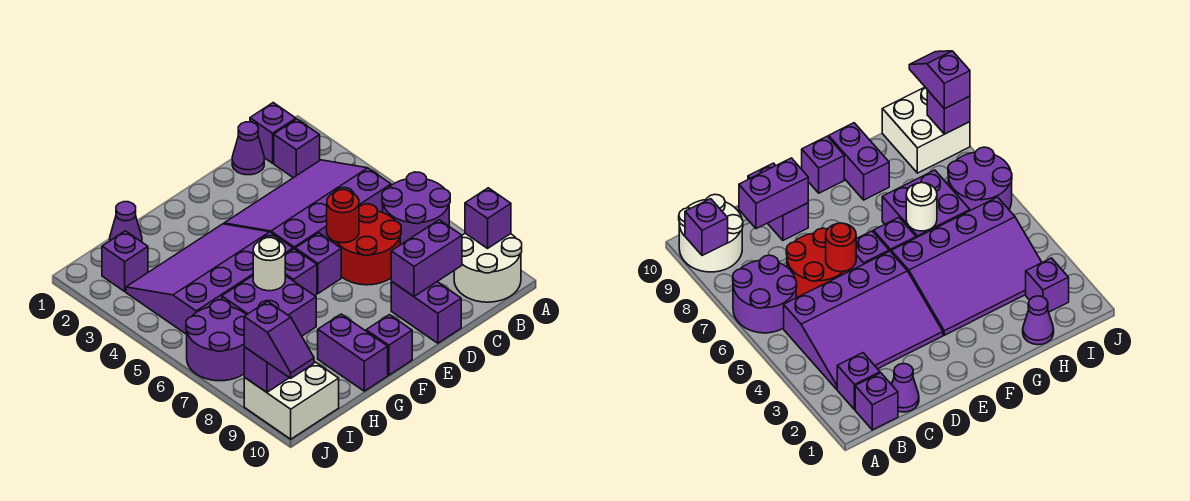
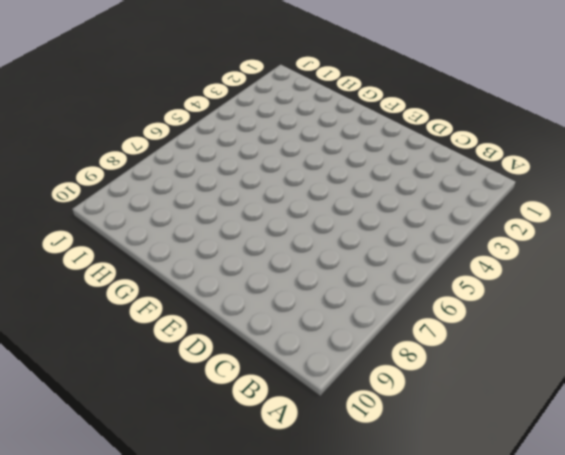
none -> purple round brick A6:B7 level 1
none -> white round brick A9:B10 level 1
none -> purple brick B1 level 1

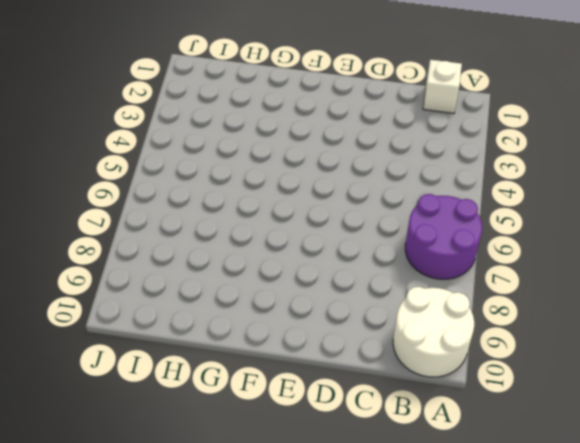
white brick B1 level 1 -> purple brick B1 level 1
none -> purple brick B2 level 1
none -> purple slope B3:E5 level 1 top 5
none -> purple cone C1 level 1

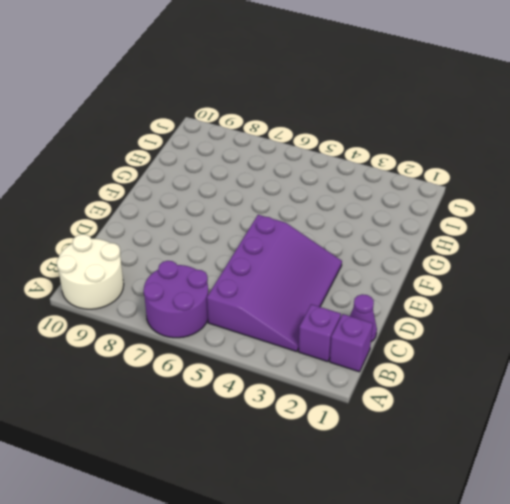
none -> red round brick C6:D7 level 1
none -> purple brick D9:D10 level 1
none -> purple brick E6 level 1

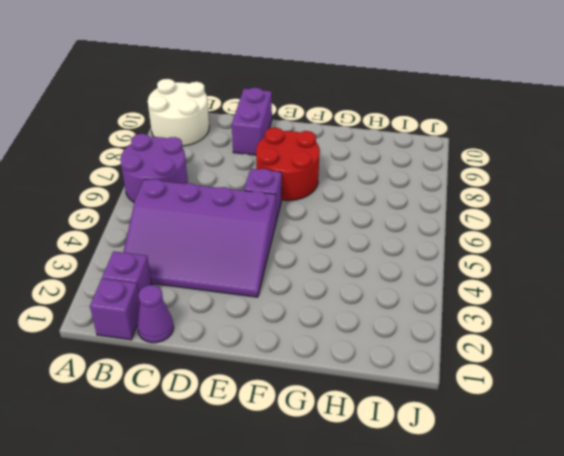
red round brick E7:F8 level 1 -> red round brick C6:D7 level 1
none -> purple slope F3:I5 level 1 top 5
none -> purple brick F6 level 1
none -> purple brick F10 level 1

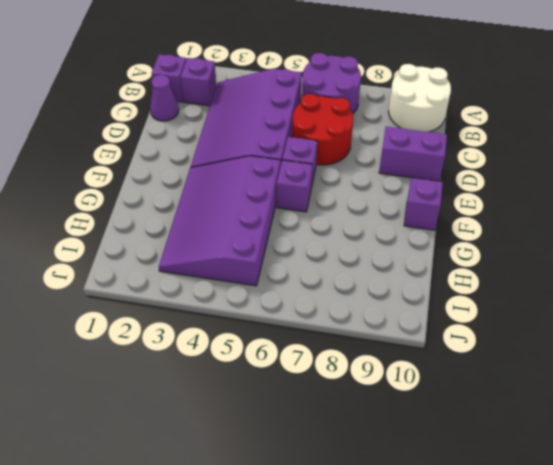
none -> purple brick G6:H7 level 1
none -> purple brick G9:G10 level 1
none -> purple cone H1 level 1

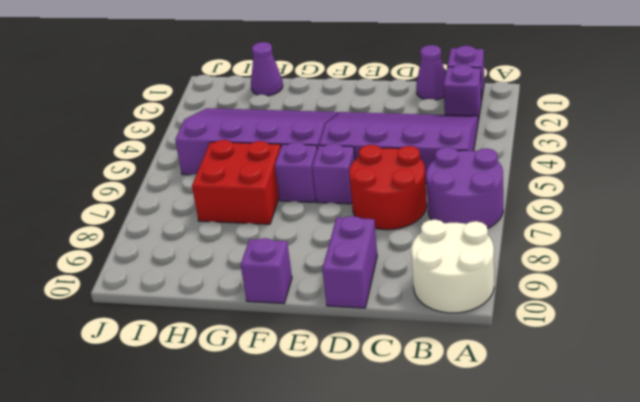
red brick G6:H7 level 1 -> purple brick G6:H7 level 1
none -> purple brick G9:G10 level 1
none -> purple brick I2 level 1
none -> purple round brick I6:J7 level 1

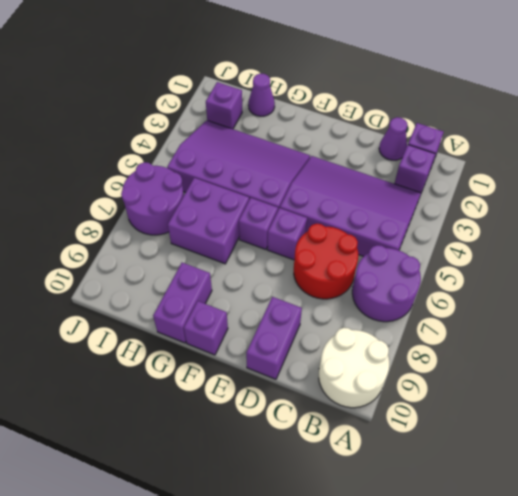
none -> white brick I9:J10 level 1
none -> purple brick A9 level 2
none -> purple brick C9:D9 level 2

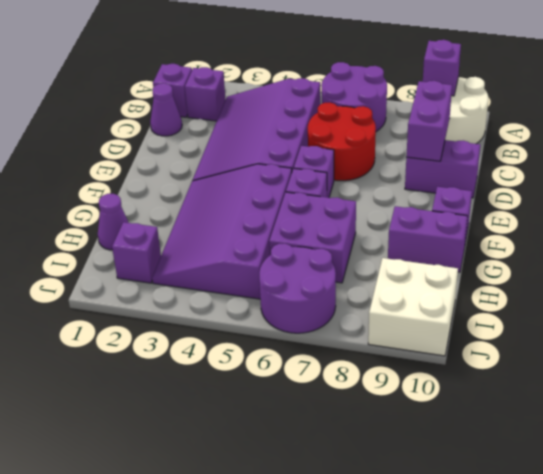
none -> red round brick D6 level 2
none -> white round brick G6 level 2
none -> purple brick J9 level 2

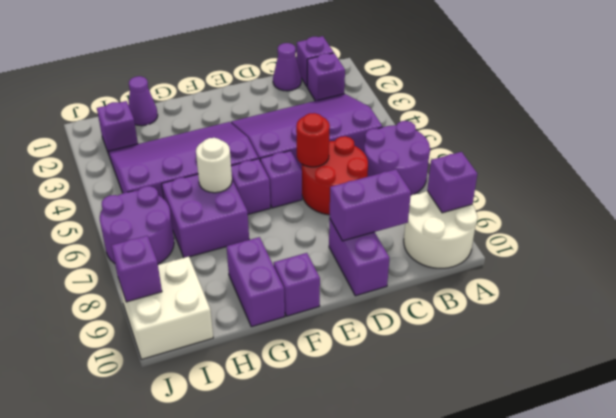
none -> purple slope J9:J10 level 3 top 9

